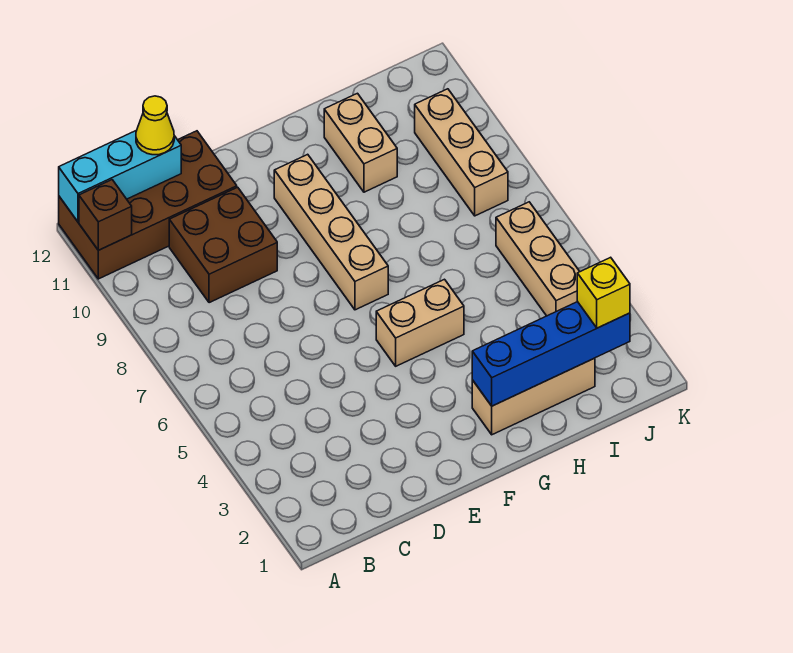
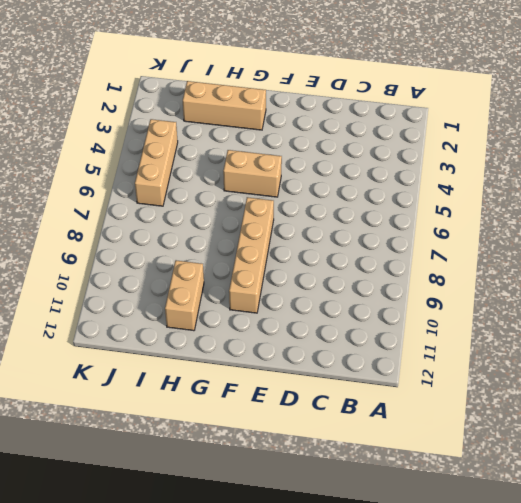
none -> brown brick A11:D12 level 1
none -> brown brick C9:D10 level 1
none -> tan brick J8:J10 level 1

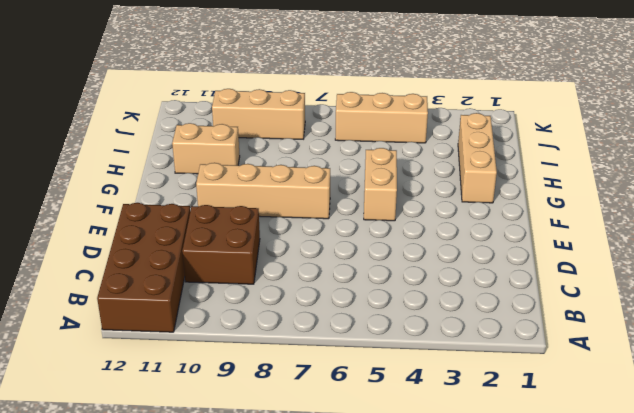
none -> brown brick A11 level 2
none -> cyan brick A12:C12 level 2
none -> blue brick G2:J2 level 2

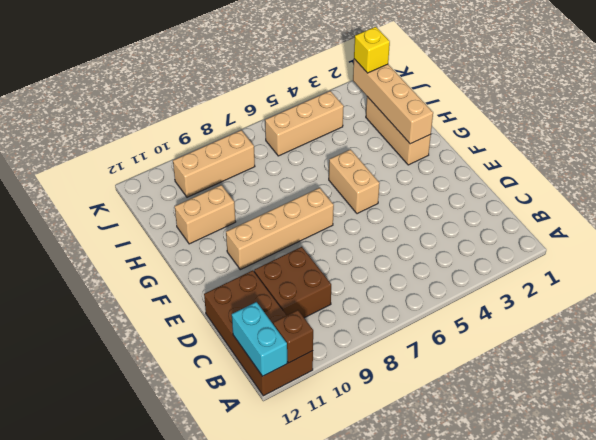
cyan brick A12:B12 level 2 -> cyan brick A12:C12 level 2
tan brick G2:J2 level 2 -> blue brick G2:J2 level 2
none -> yellow cone C12 level 3

